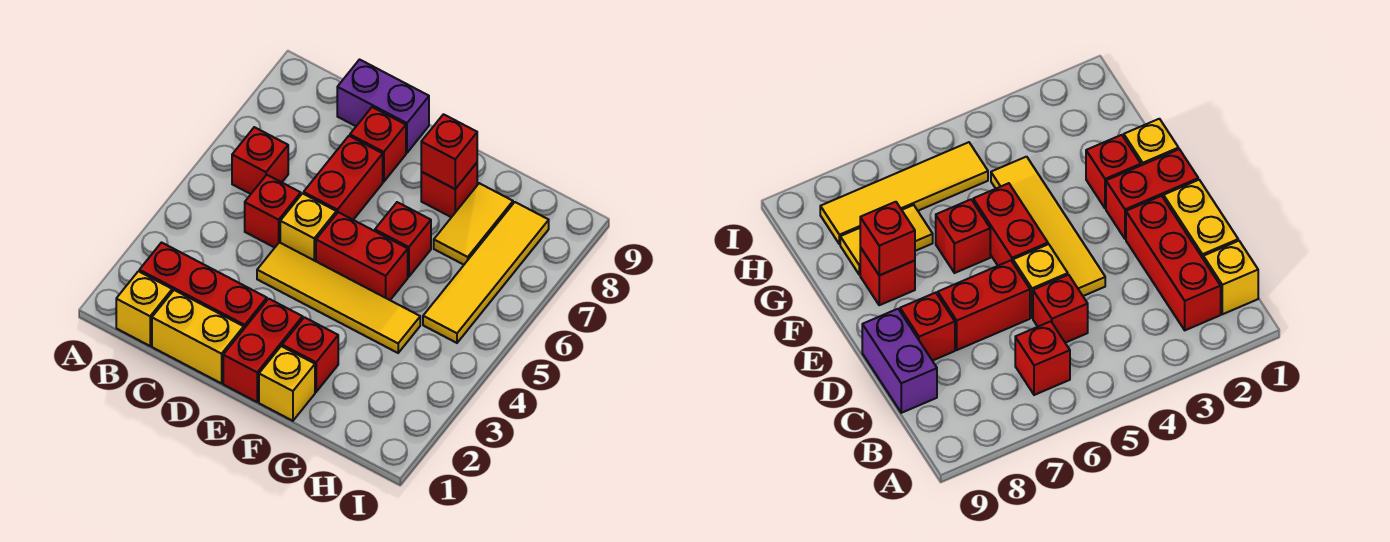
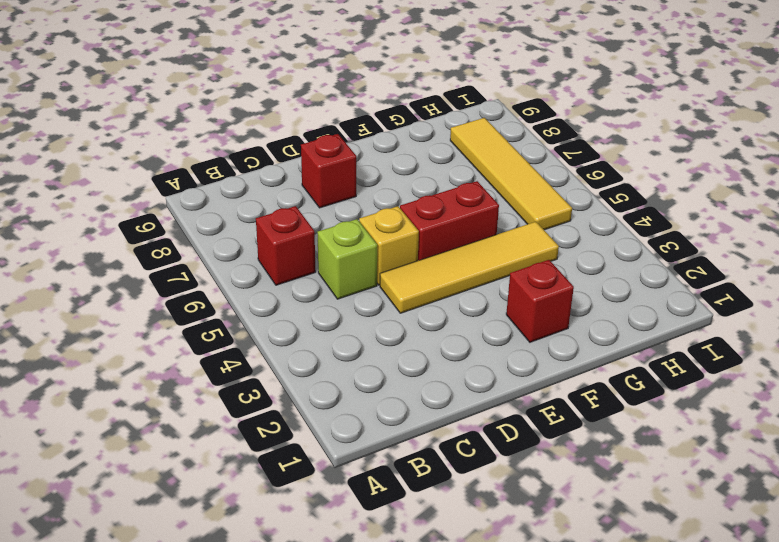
lime brick C5 level 1 -> red brick C5 level 1
none -> yellow brick B1 level 1
none -> red brick B2:D2 level 1
none -> yellow brick C1:D1 level 1

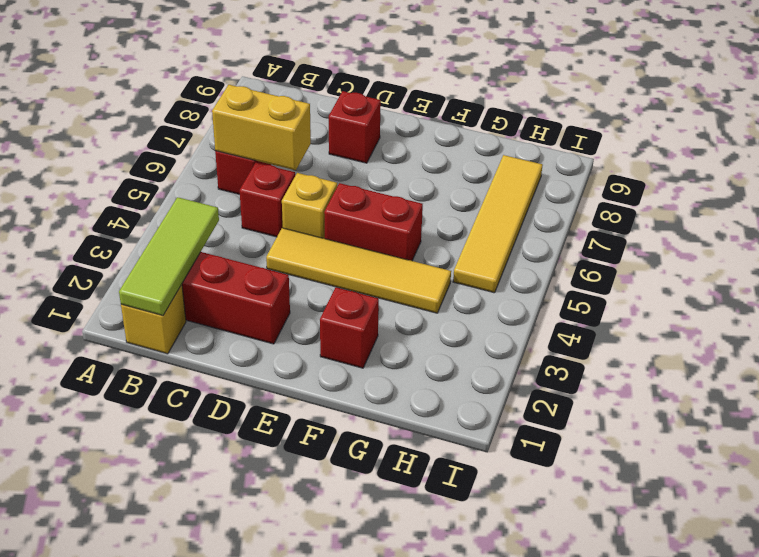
lime tile B1:B3 level 2 -> none
yellow brick B6:C6 level 2 -> yellow brick C1:D1 level 1
none -> purple brick C9:D9 level 1
none -> red brick D6:D7 level 1
none -> red brick E1:E2 level 1

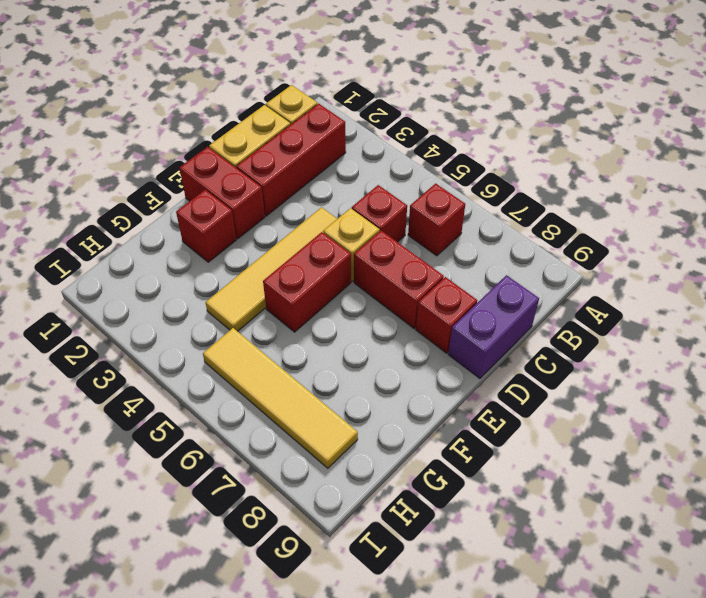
none -> yellow brick F1 level 1
none -> red brick F6 level 1
none -> red brick F8 level 1

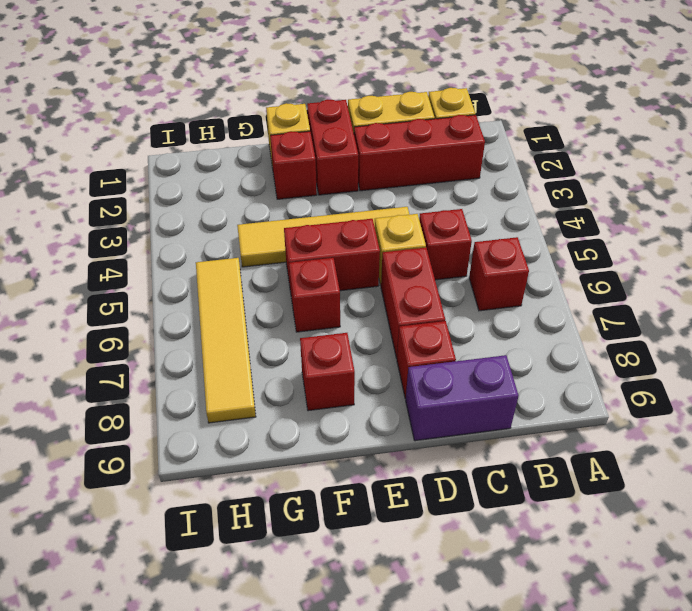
none -> yellow tile G7:G8 level 1
none -> red brick F8 level 2

